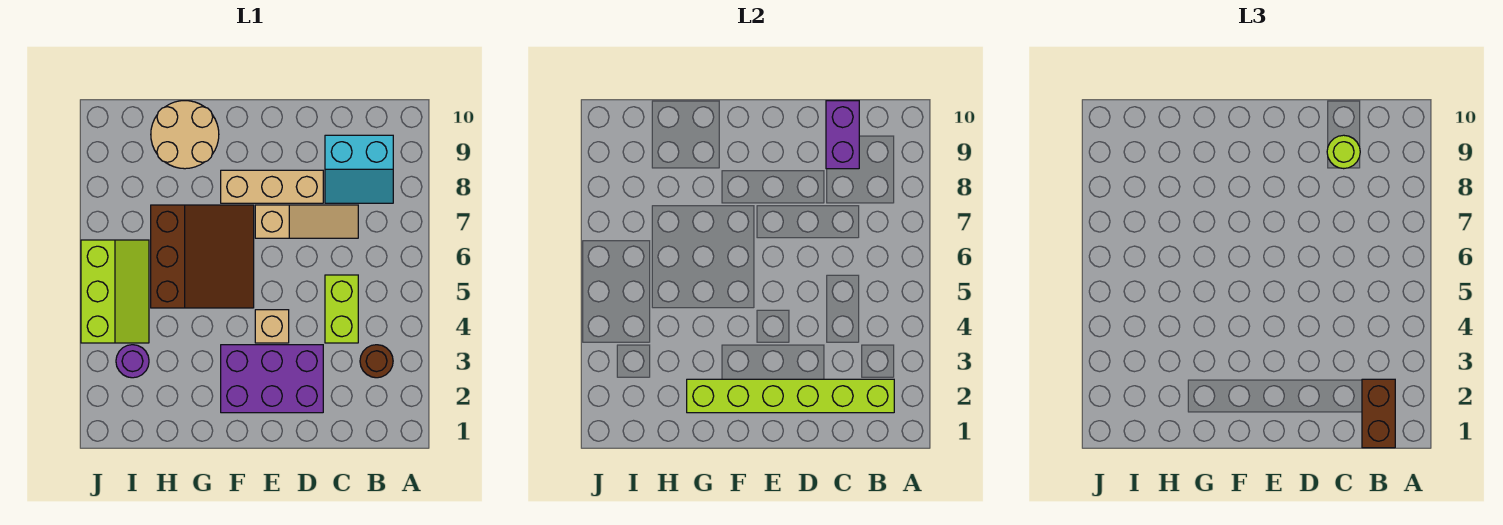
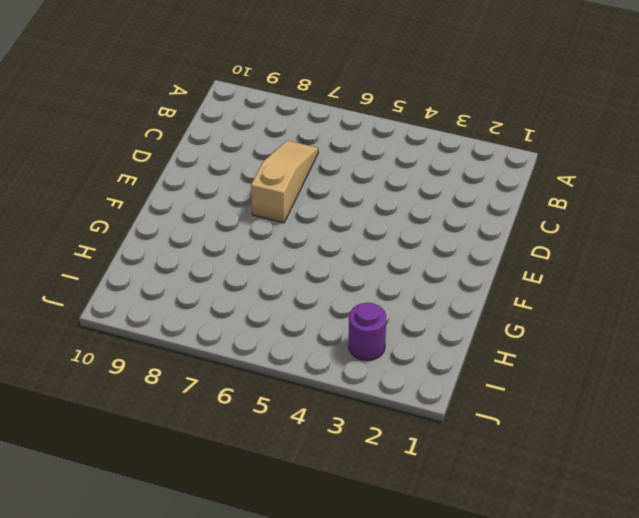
none -> brown round brick B3 level 1
none -> cyan slope B8:C9 level 1 top 9
none -> lime brick C4:C5 level 1

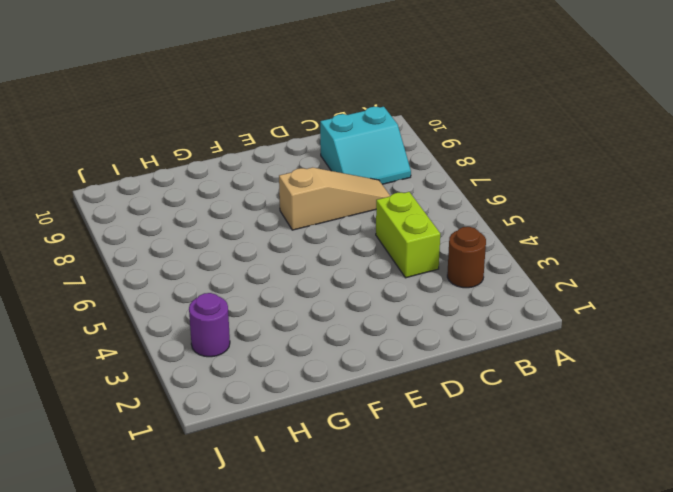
none -> purple brick D2:F3 level 1
none -> tan brick D8:F8 level 1
none -> tan brick E4 level 1

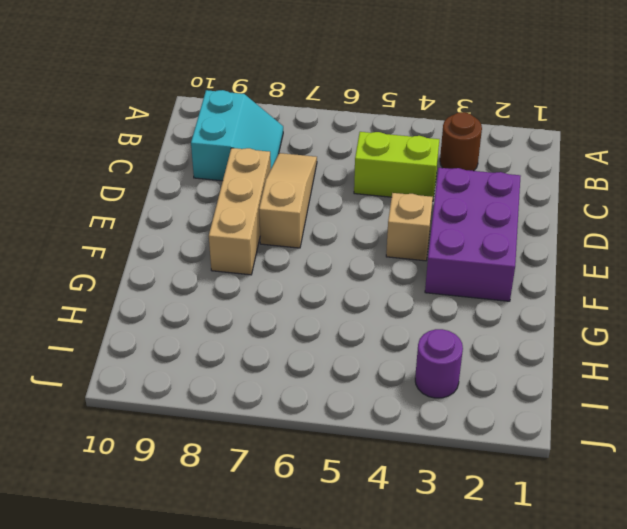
none -> brown slope F5:H7 level 1 top H
none -> tan round brick G9:H10 level 1
none -> lime slope I4:J6 level 1 top J

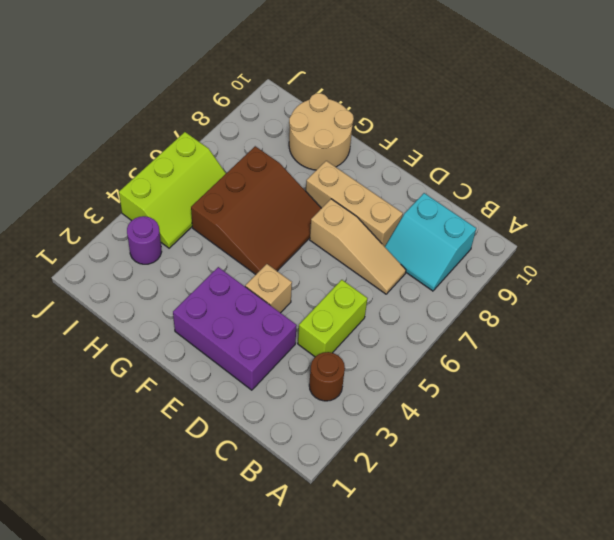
none -> lime brick B2:G2 level 2
none -> purple brick C9:C10 level 2
none -> brown brick B1:B2 level 3

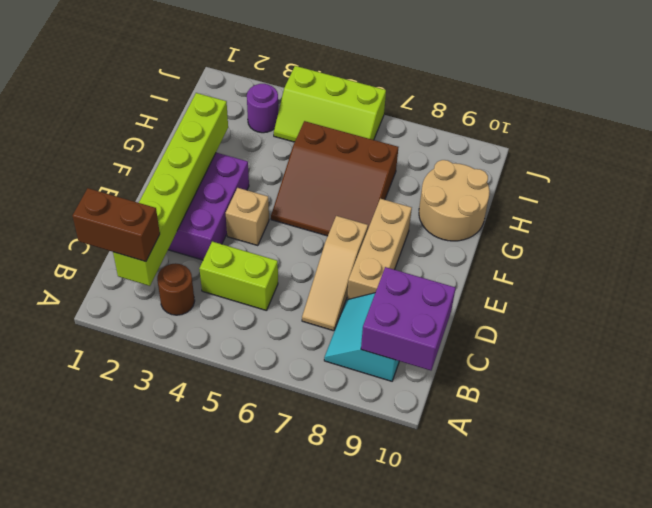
purple brick B9:C10 level 2 -> purple brick C9:C10 level 2
none -> lime round brick C9 level 3

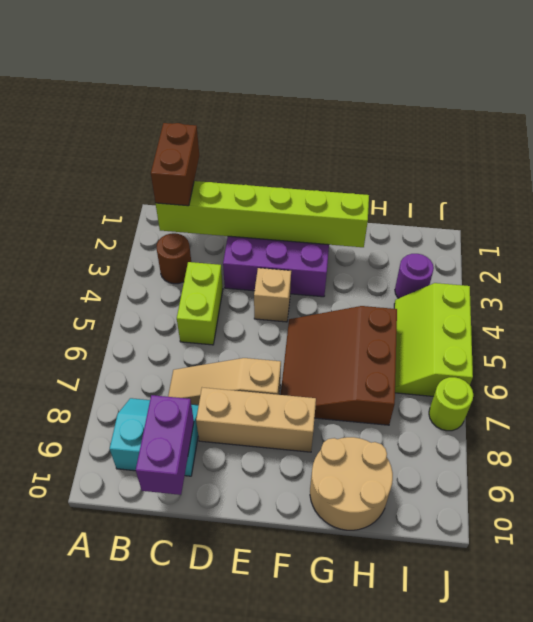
lime round brick J7 level 1 -> lime round brick C9 level 3

